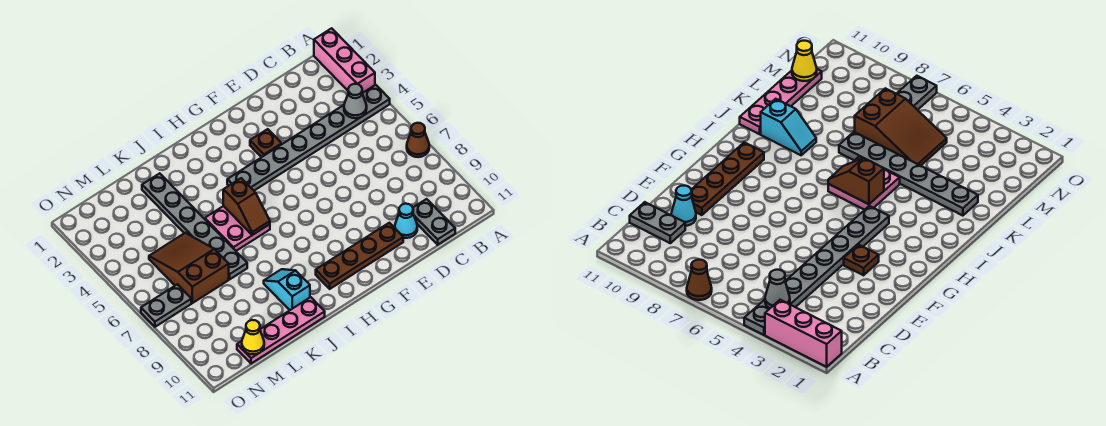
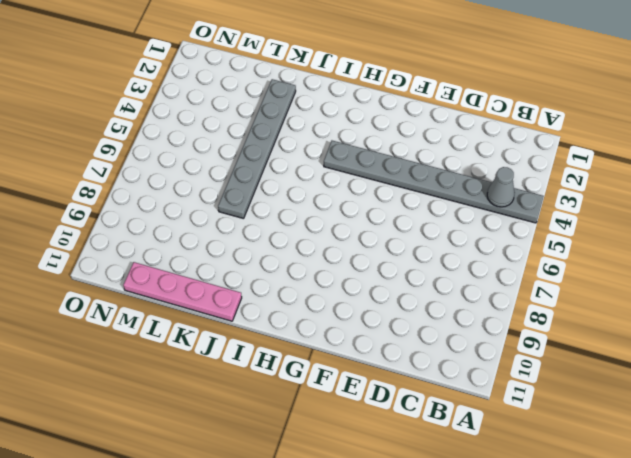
none -> pink brick A1:A3 level 1
none -> brown cone A7 level 1
none -> grey plate C10:C11 level 1

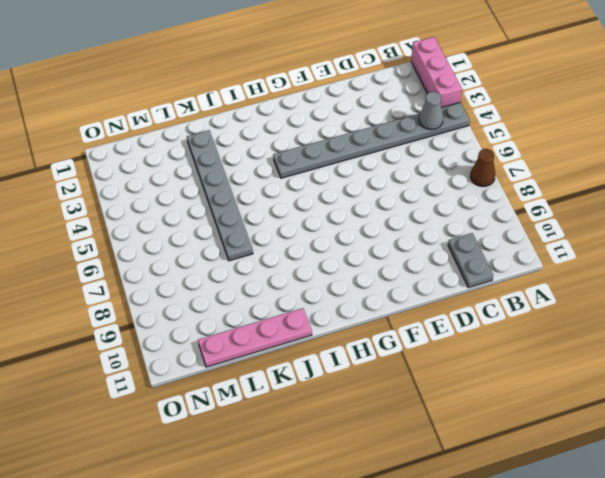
none -> cyan cone D10 level 1
none -> brown plate E10:H10 level 1
none -> brown plate F3 level 1

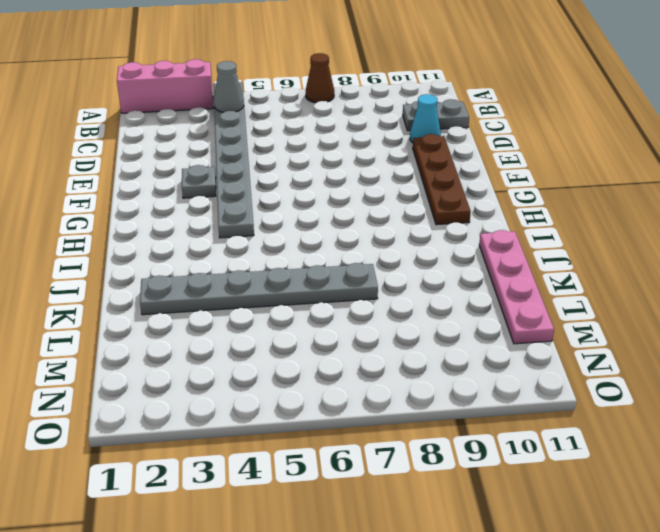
grey plate F3 level 1 -> brown plate F3 level 1
none -> pink plate I5:J6 level 1
none -> cyan slope J9:J10 level 1 top 10
none -> brown slope L5:M7 level 1 top 7

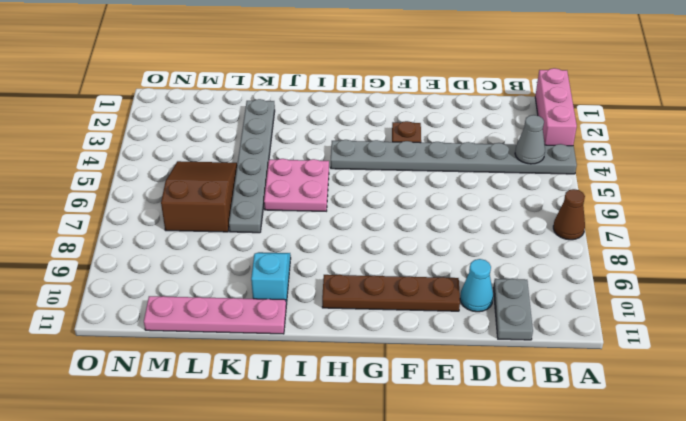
none -> grey plate N7:O7 level 1
none -> brown slope I5:I6 level 2 top 5
none -> yellow cone M11 level 2

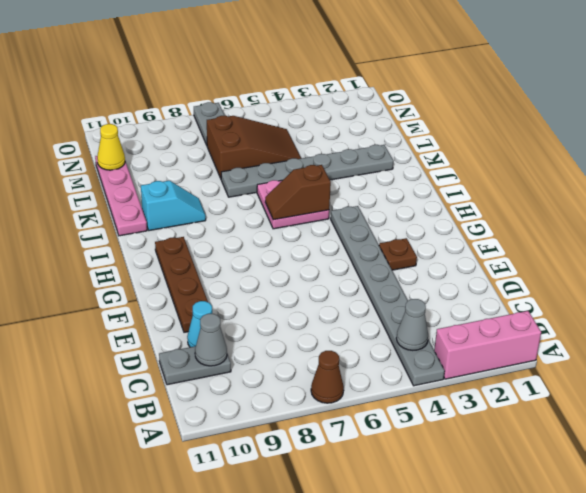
grey cone C10 level 2 -> none

